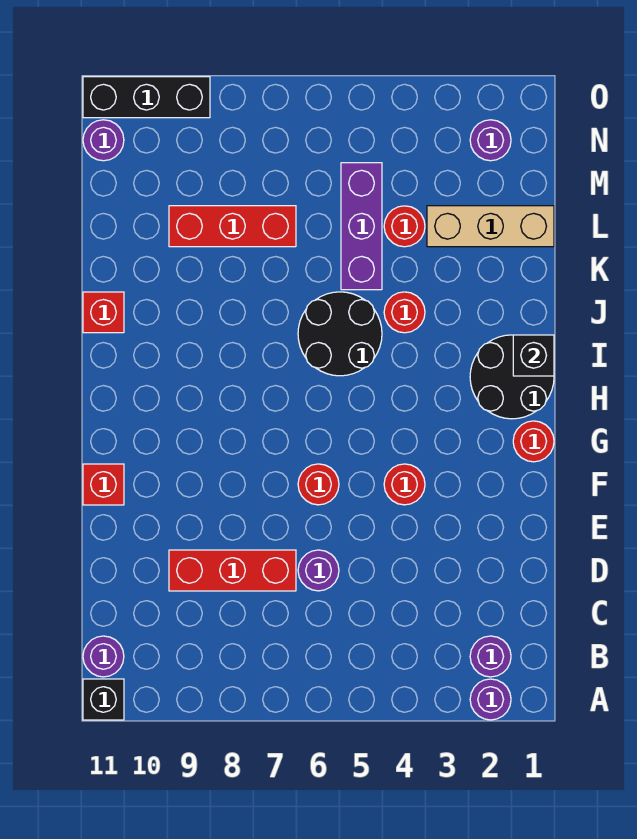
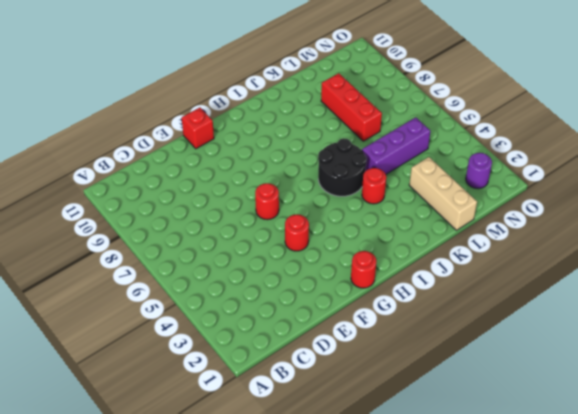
none -> purple round brick A2 level 1
none -> black brick A11 level 1
none -> purple round brick B2 level 1

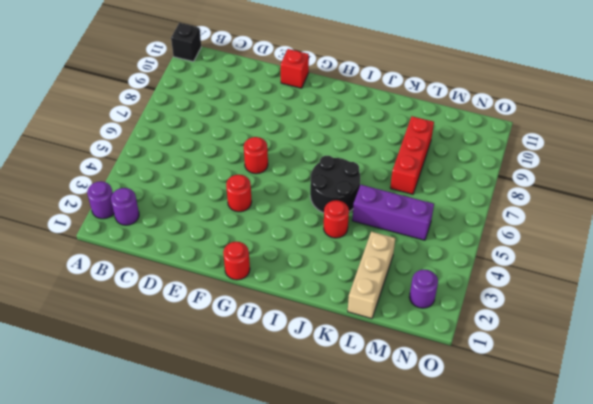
none -> purple round brick B11 level 1
none -> purple round brick D6 level 1
none -> red brick D7:D9 level 1

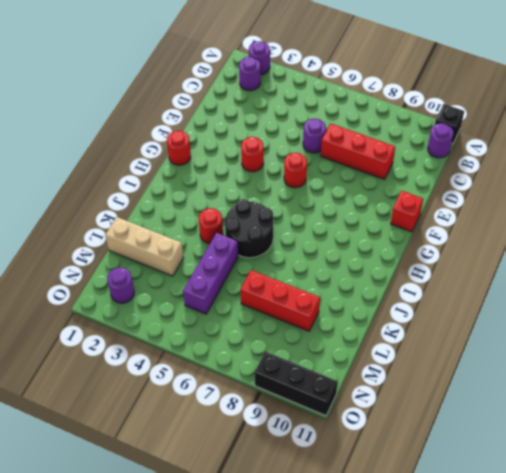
none -> black round brick H1:I2 level 1
none -> red brick J11 level 1
none -> red round brick L4 level 1

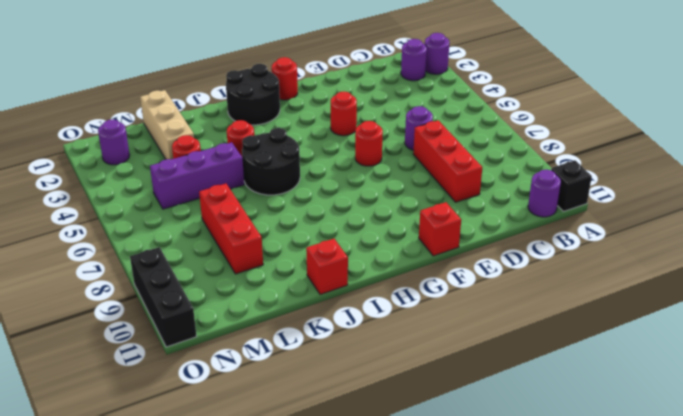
none -> purple round brick N11 level 1
none -> black brick I1 level 2

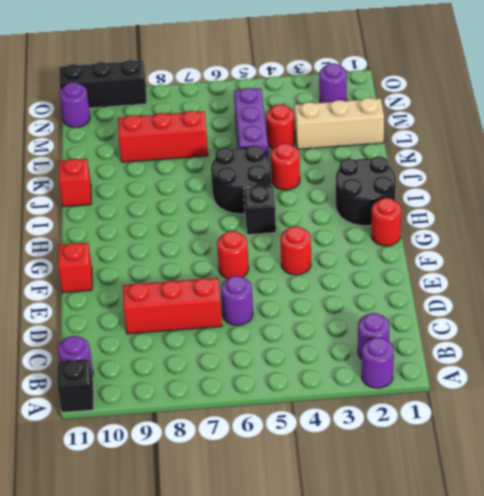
black brick H5 level 1 -> black brick I1 level 2

